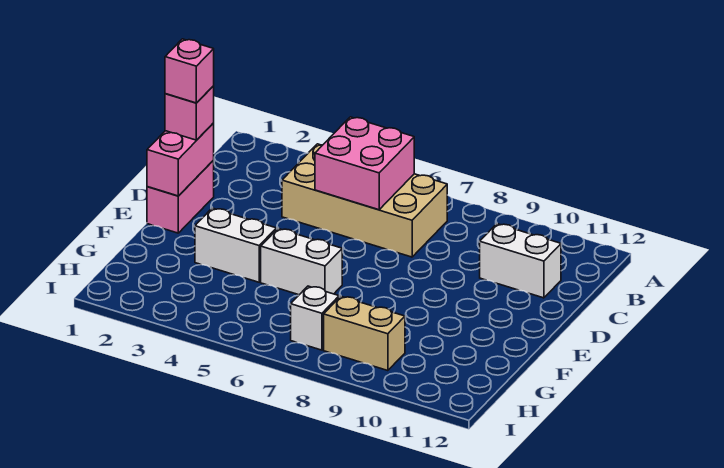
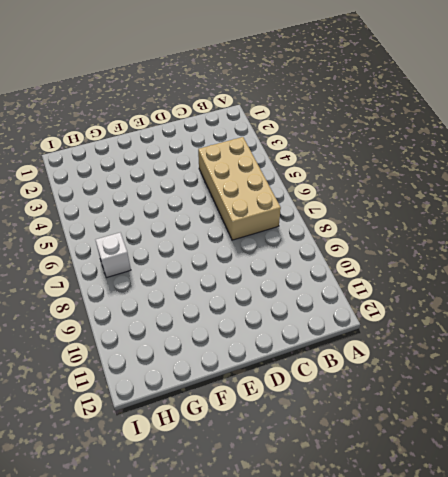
none -> white brick C10:C11 level 1
none -> pink brick D1:E1 level 1

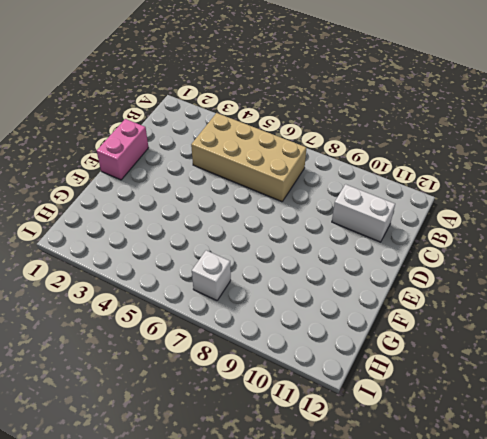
none -> white brick F3:F4 level 1
none -> white brick F5:F6 level 1

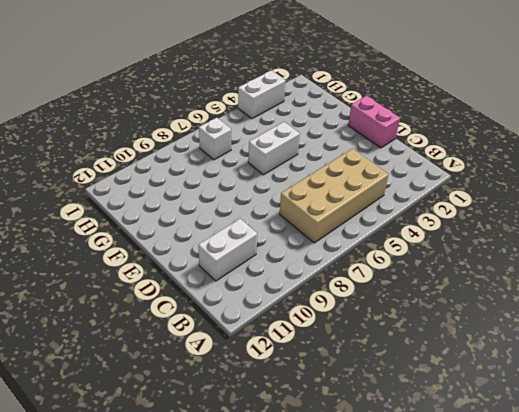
white brick I3:I4 level 1 -> white brick F3:F4 level 1
none -> tan brick H8:H9 level 1
none -> pink brick B5:C6 level 2

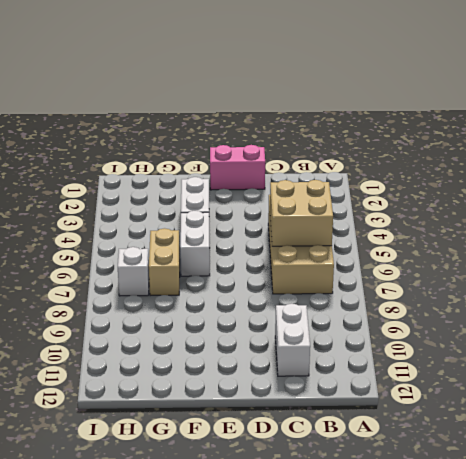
tan brick B5:C6 level 2 -> pink brick B5:C6 level 2
tan brick G6:G7 level 1 -> tan brick H8:H9 level 1
none -> pink brick D1:E1 level 2
none -> pink brick D1 level 3

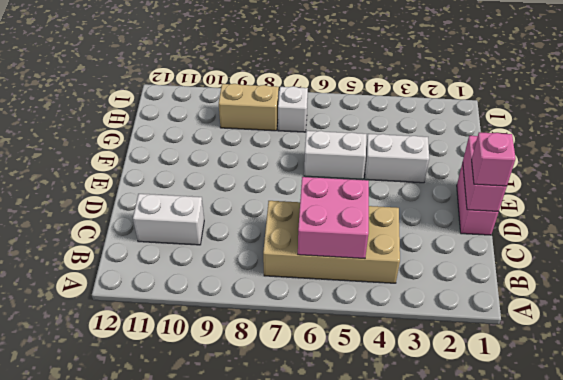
none -> pink brick D1 level 4

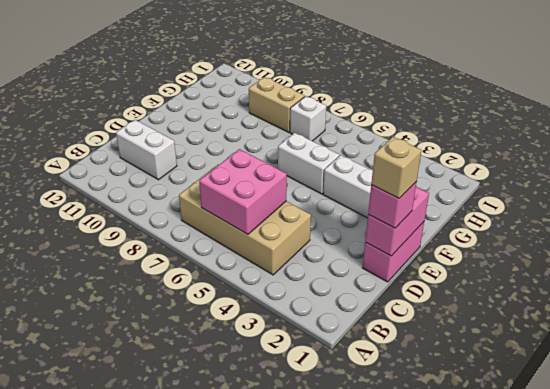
tan brick D1 level 4 -> pink brick D1 level 4

